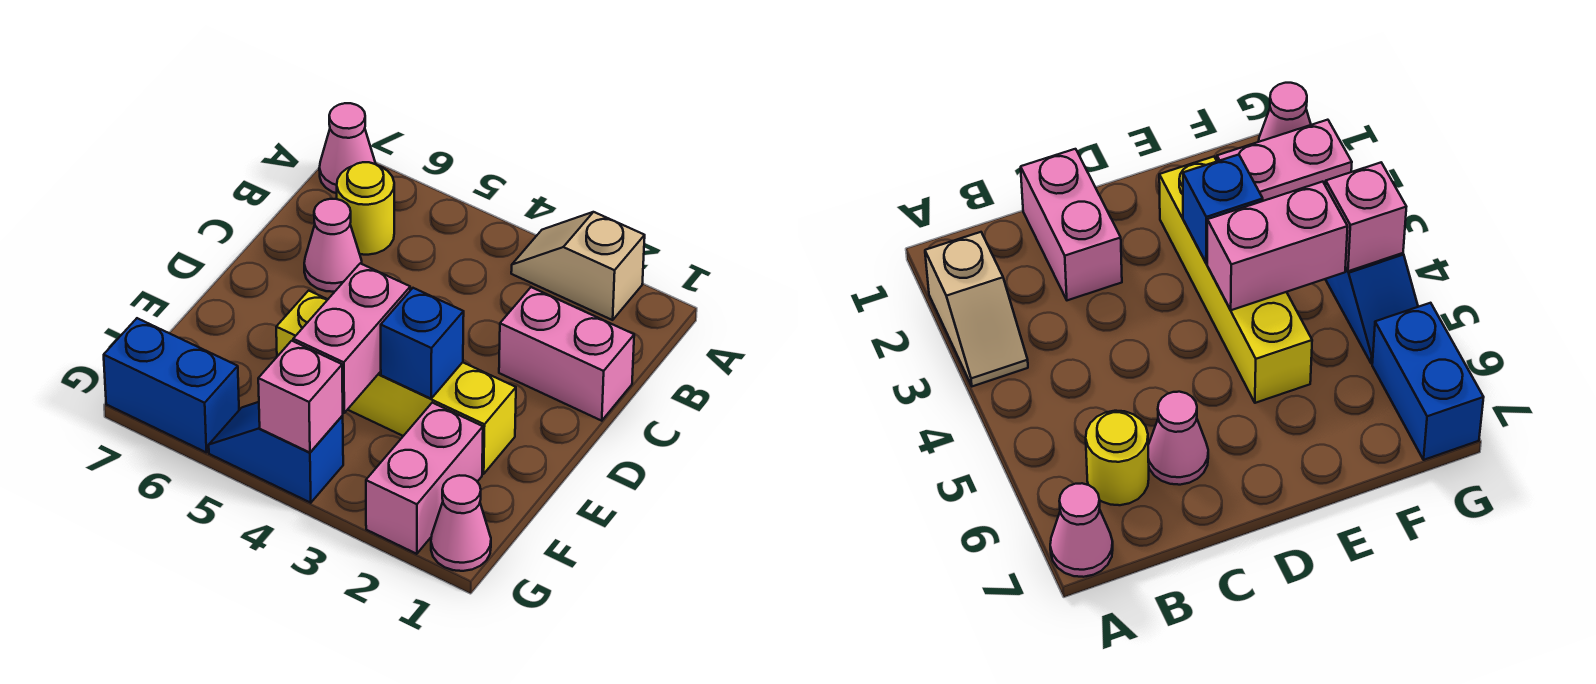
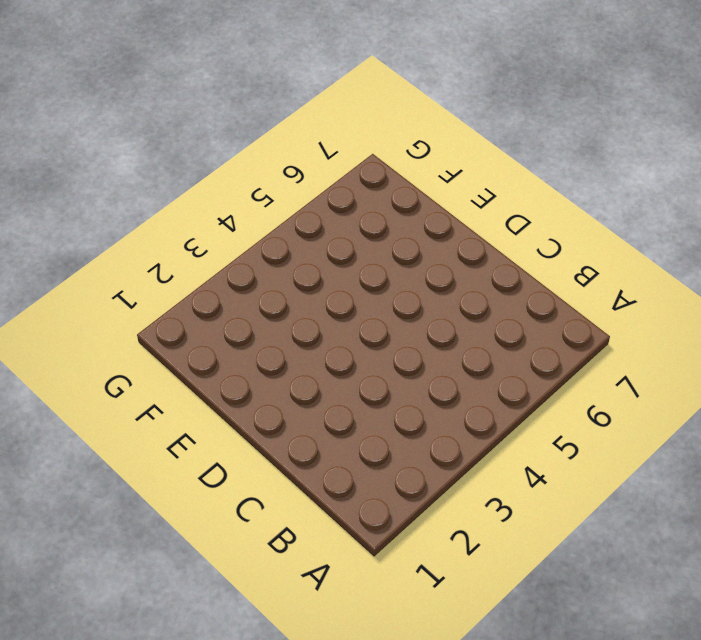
none -> tan slope A2:A3 level 1 top 2
none -> pink cone A7 level 1
none -> yellow round brick B6 level 1

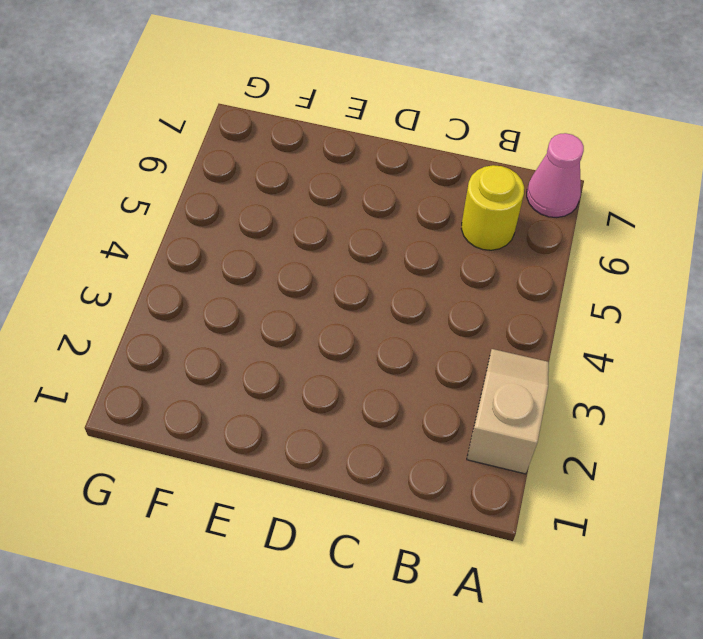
none -> pink brick C1:C2 level 1
none -> pink cone C6 level 1
none -> yellow brick E2:E5 level 1

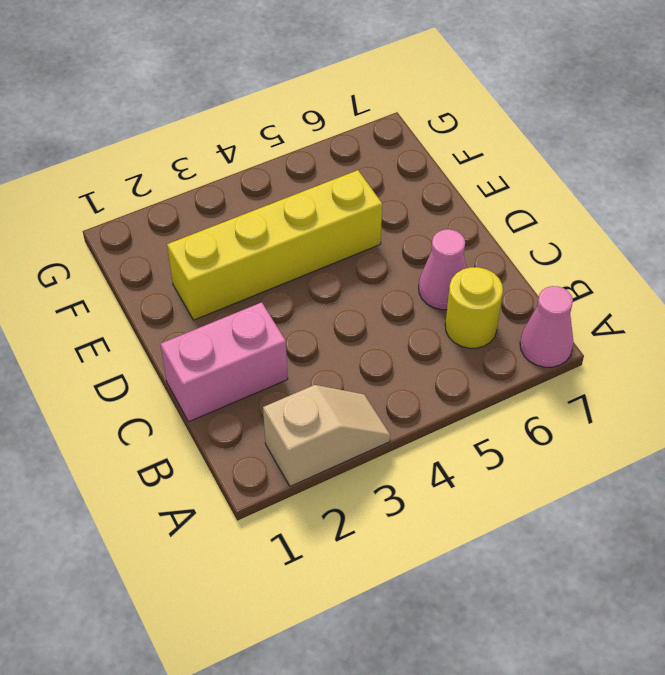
none -> pink brick F2:G2 level 1
none -> pink cone G1 level 1
none -> blue slope G4:G5 level 1 top 4

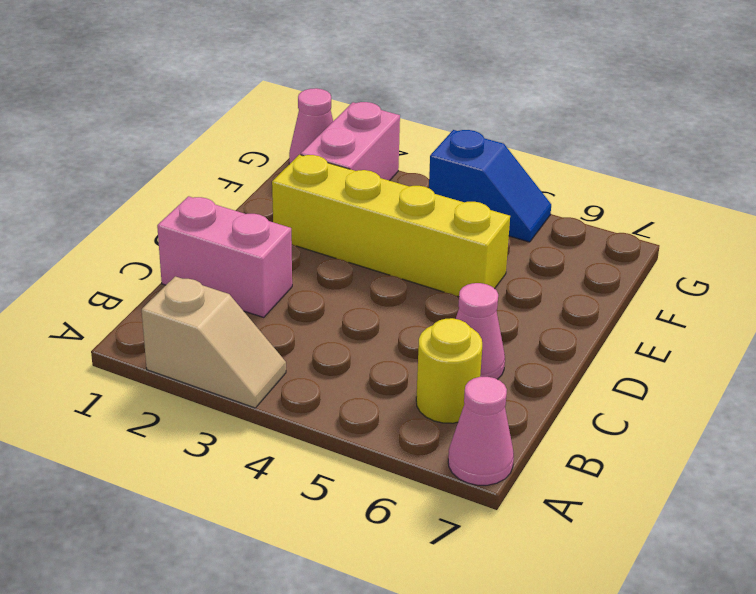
none -> blue brick G6:G7 level 1
none -> blue brick E3 level 2
none -> pink brick E4:F4 level 2

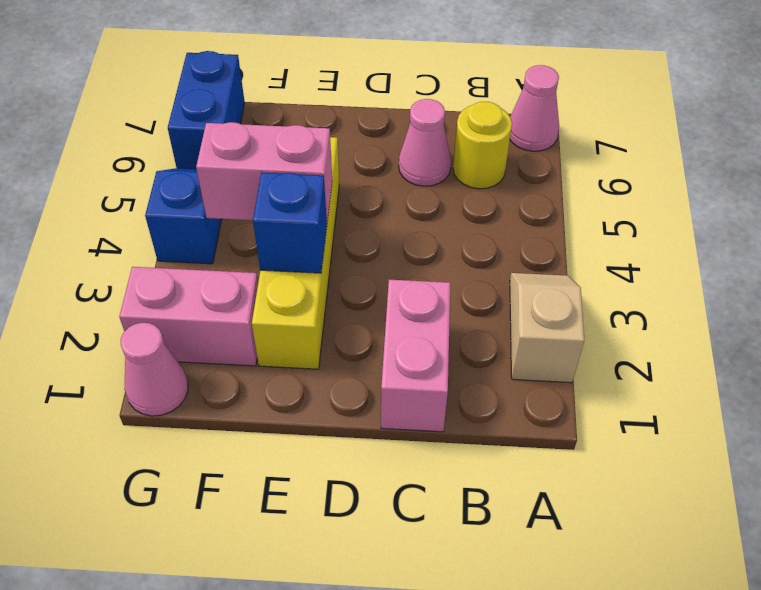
none -> pink brick G4 level 2

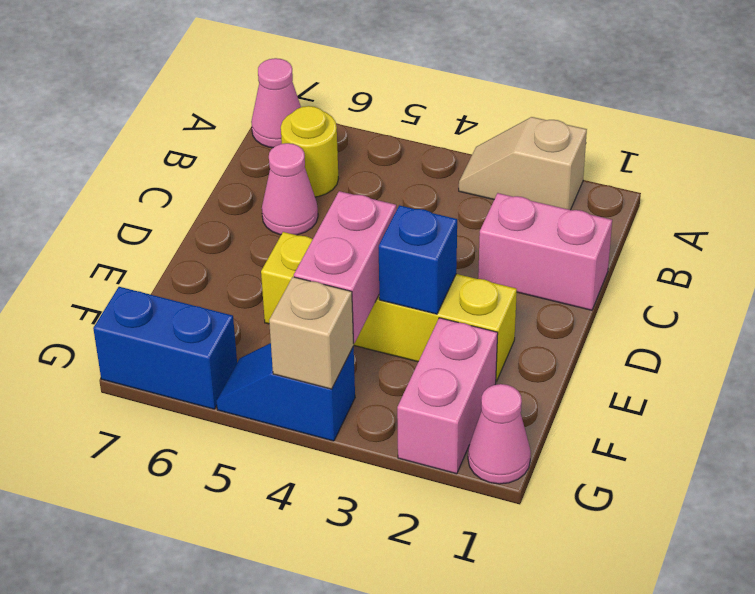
tan brick G4 level 2 -> pink brick G4 level 2

